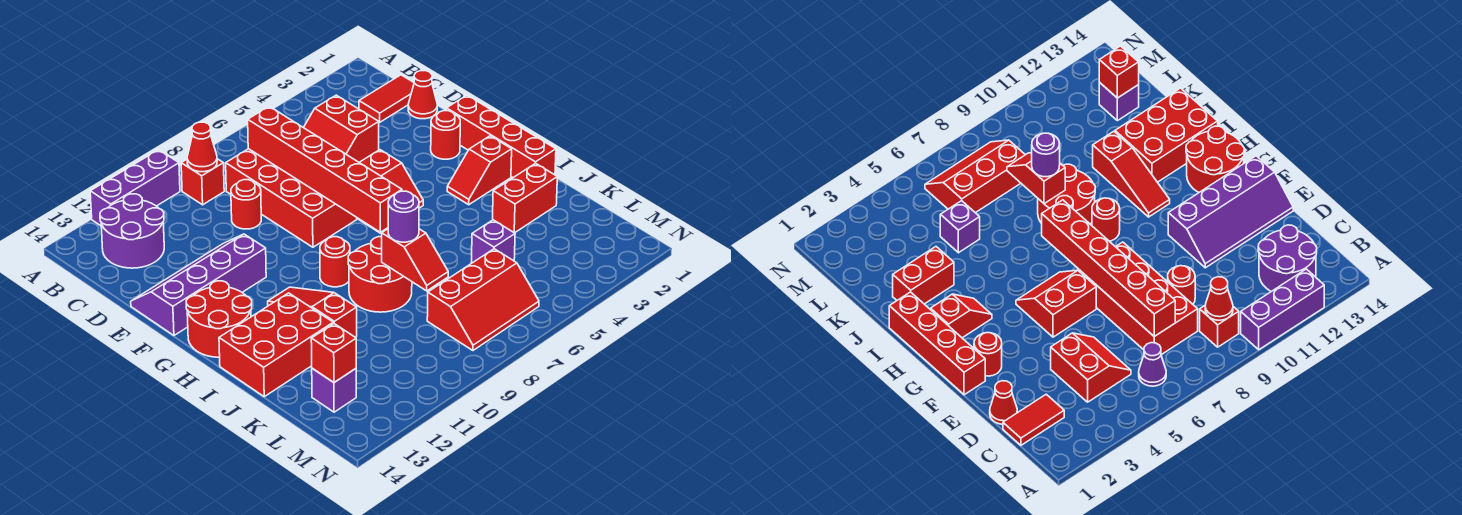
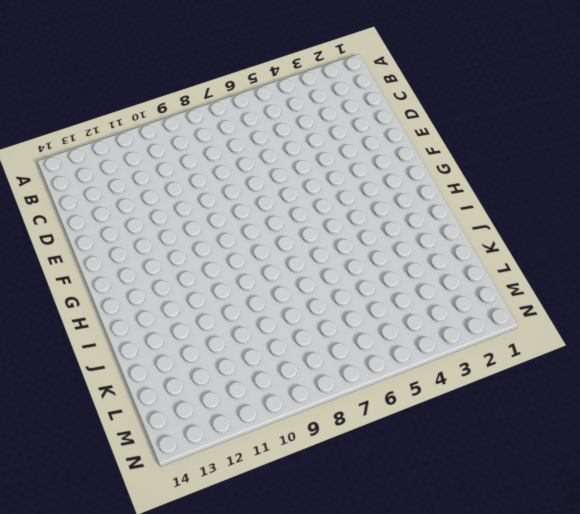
none -> purple brick A10:A12 level 1
none -> purple cone B6 level 1
none -> red brick B9 level 1

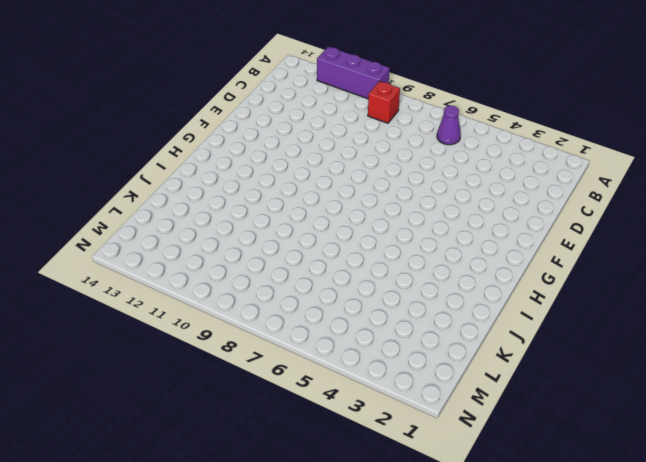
none -> purple round brick B12:C13 level 1
none -> red tile C1:C2 level 1
none -> red slope C4:D5 level 1 top 4

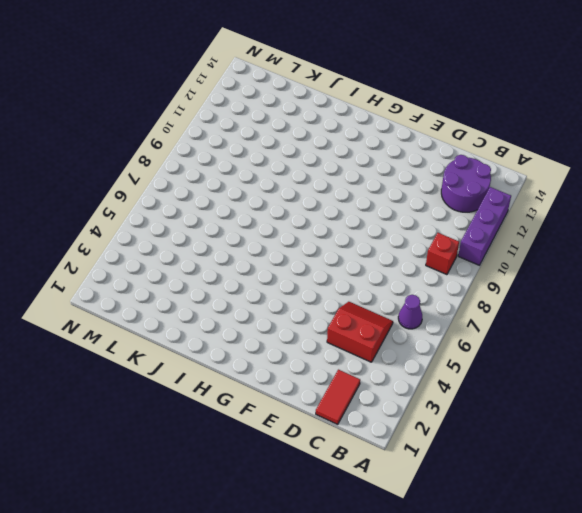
none -> red brick C7:F8 level 1
none -> red cone D1 level 1
none -> red round brick D9 level 1

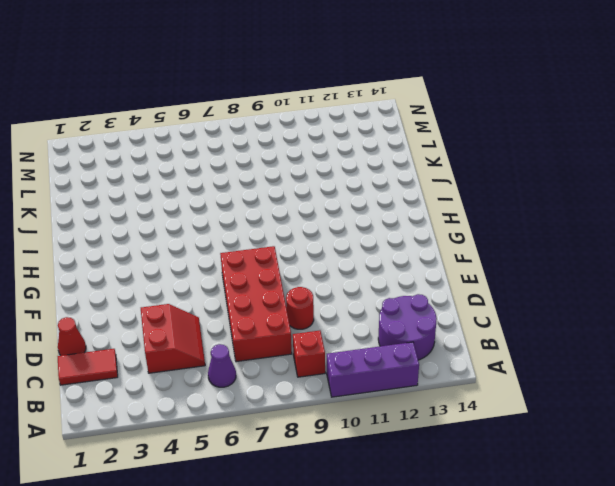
none -> purple slope E11:F14 level 1 top F
none -> red brick F1:I1 level 1
none -> red round brick F2 level 1

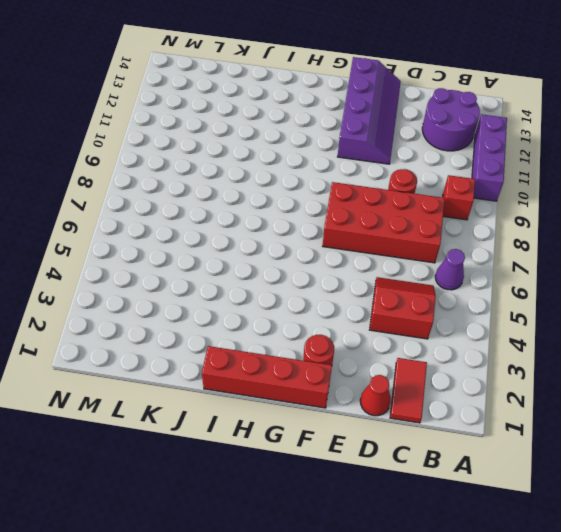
none -> red slope F5:G6 level 1 top F
none -> red round brick G13:H14 level 1
none -> red slope H2:H3 level 1 top 2

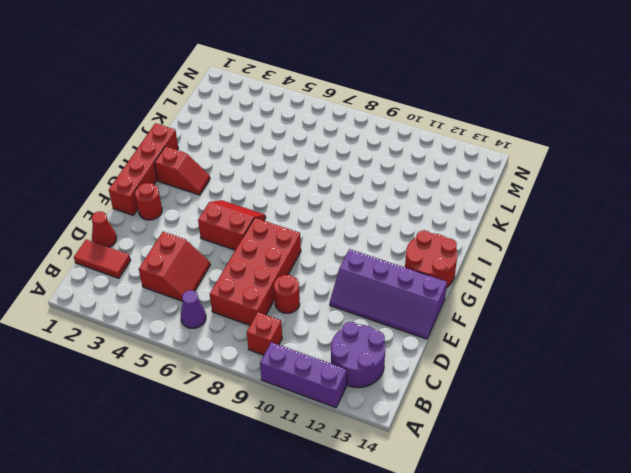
none -> red round brick H9 level 1
none -> red slope H11:J11 level 1 top J
none -> red round brick I8:J9 level 1

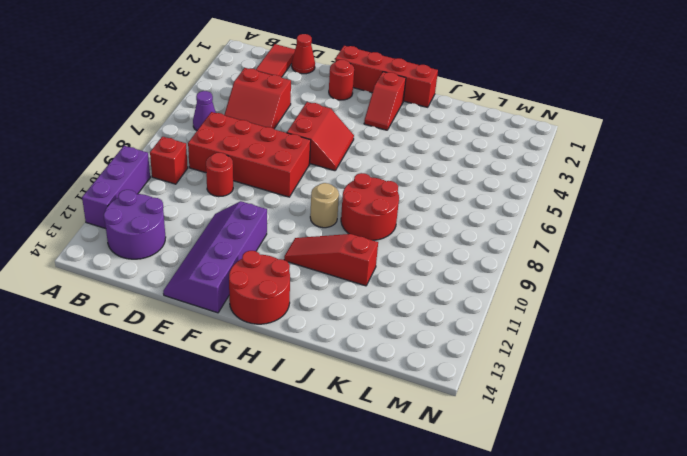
tan round brick H9 level 1 -> red round brick H9 level 1
none -> red brick I12:J14 level 1
none -> red brick J2:J3 level 1
none -> purple brick K5 level 1

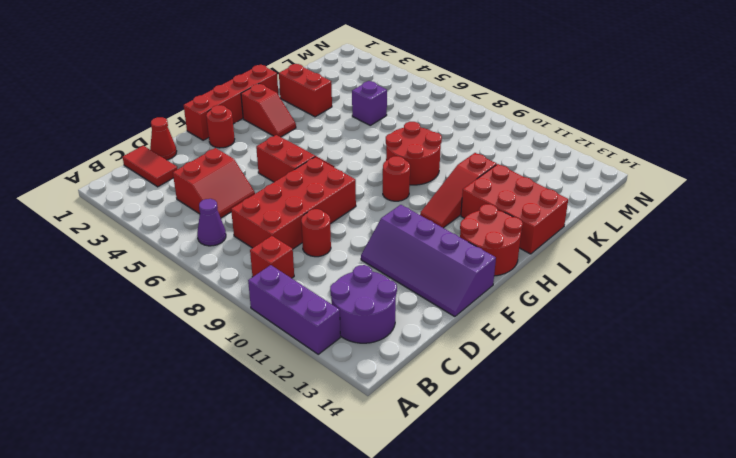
none -> red slope L6:M8 level 1 top L
none -> purple brick L13 level 1
none -> red cone B9 level 2

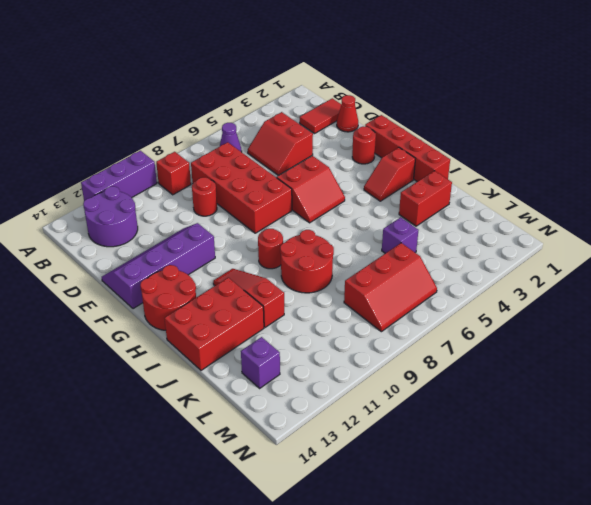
none -> red cone B9 level 2
none -> red brick C7:H7 level 2
none -> red slope J8:K8 level 2 top J

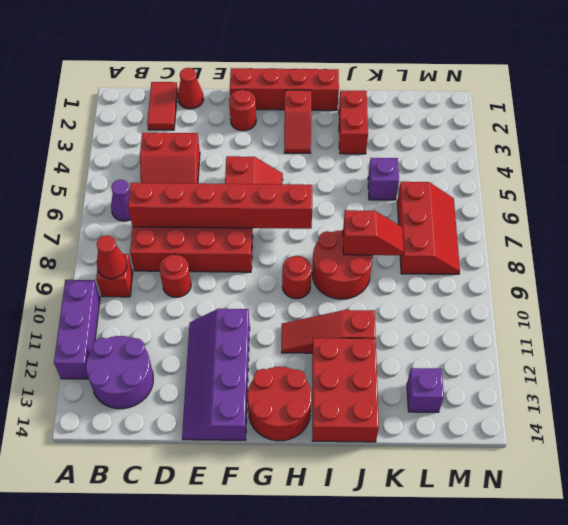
none -> red brick L13 level 2
none -> purple round brick J8 level 3

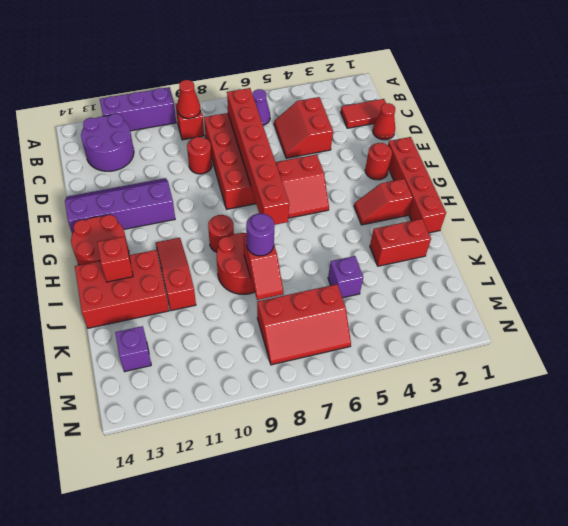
red brick I13 level 2 -> red brick L13 level 2

